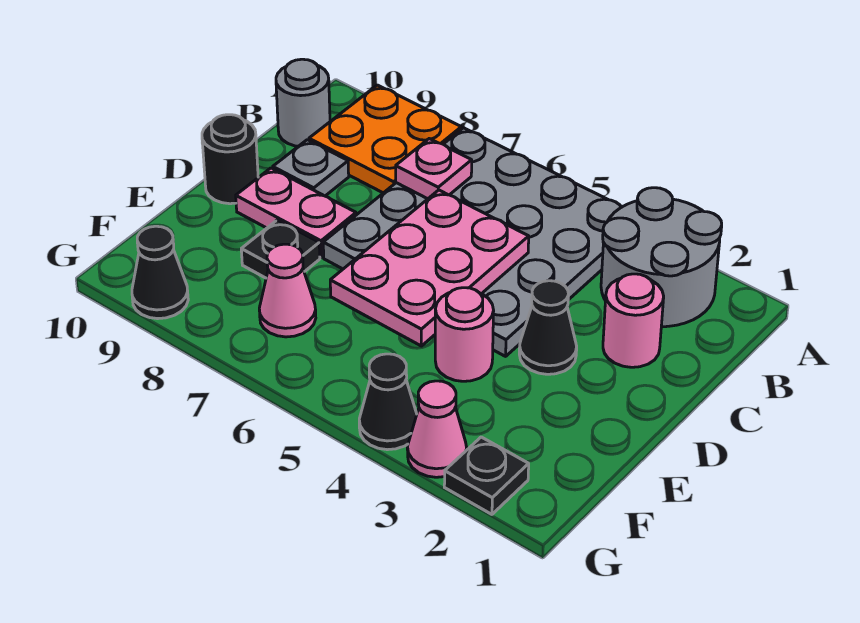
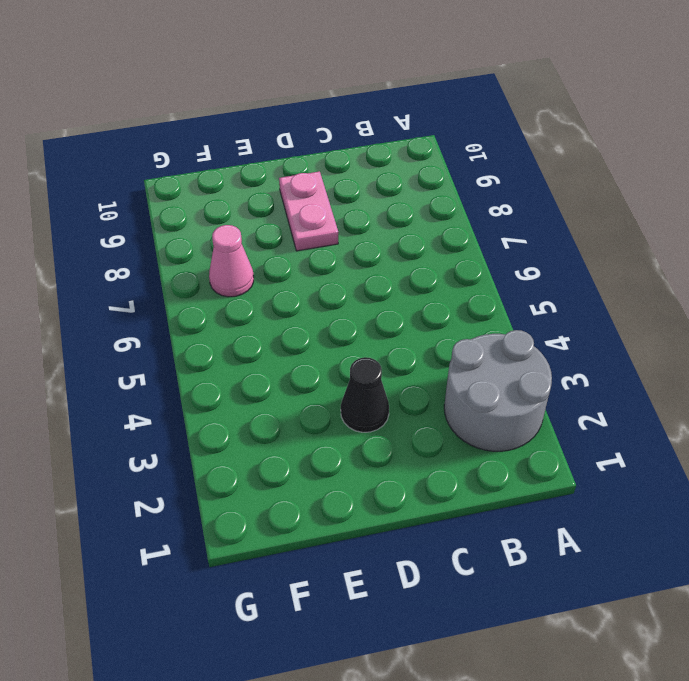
none -> grey plate A4:D7 level 1
none -> orange plate A8:B9 level 1
none -> grey round brick B10 level 1

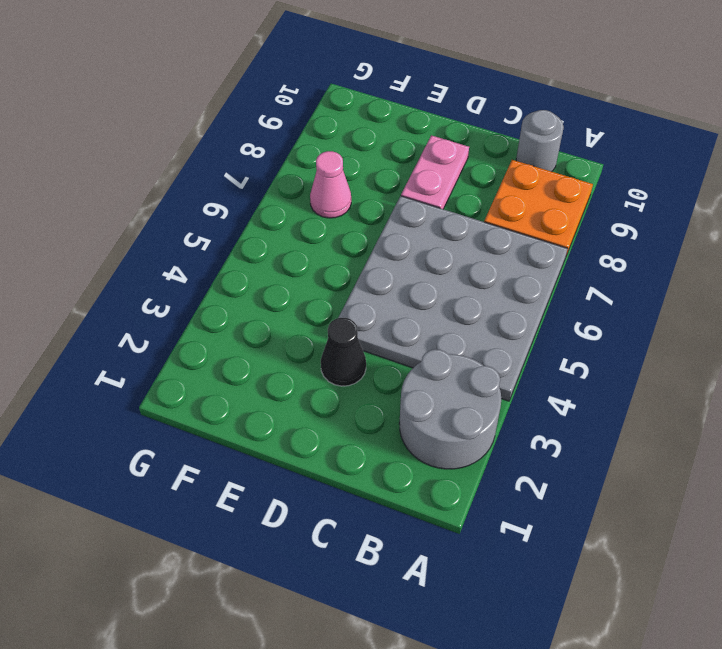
none -> pink round brick C2 level 1
none -> grey plate C9 level 1
none -> black round brick D10 level 1

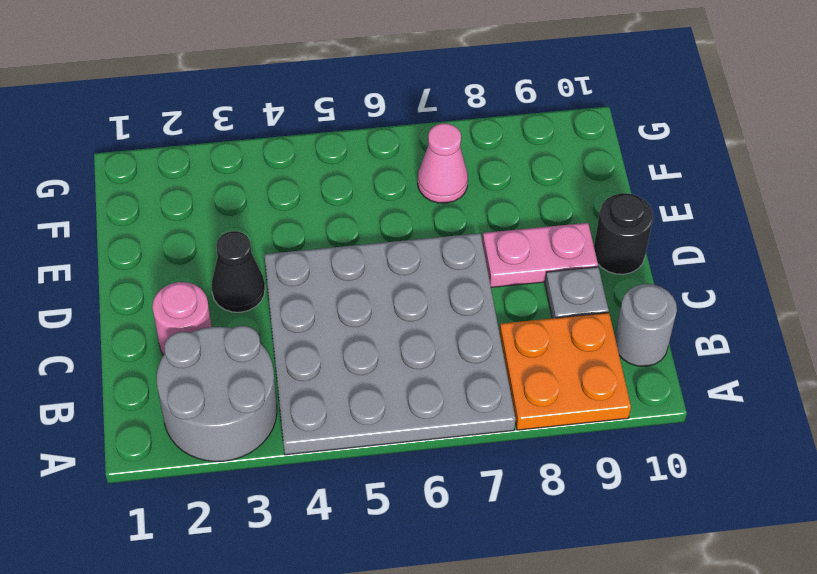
none -> pink round brick E4 level 1
none -> black plate E8 level 1
none -> black plate G2 level 1

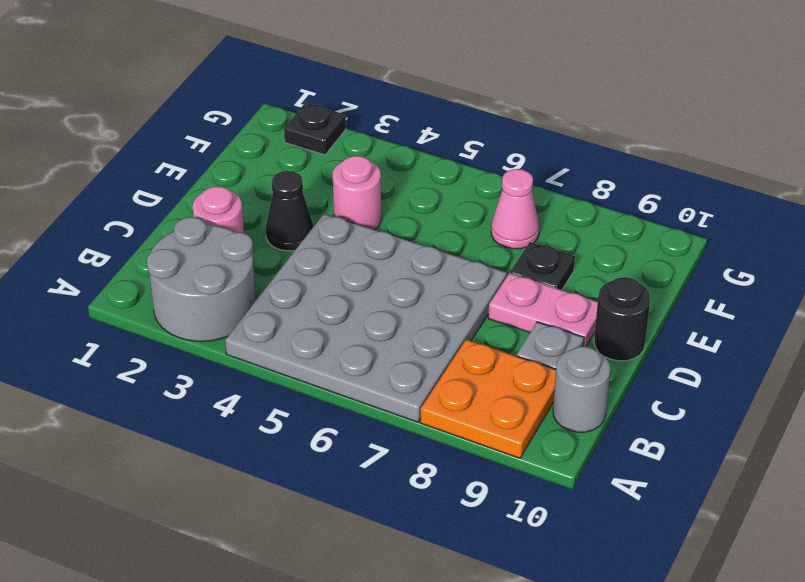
none -> pink cone G3 level 1
none -> black cone G4 level 1
none -> black cone G9 level 1

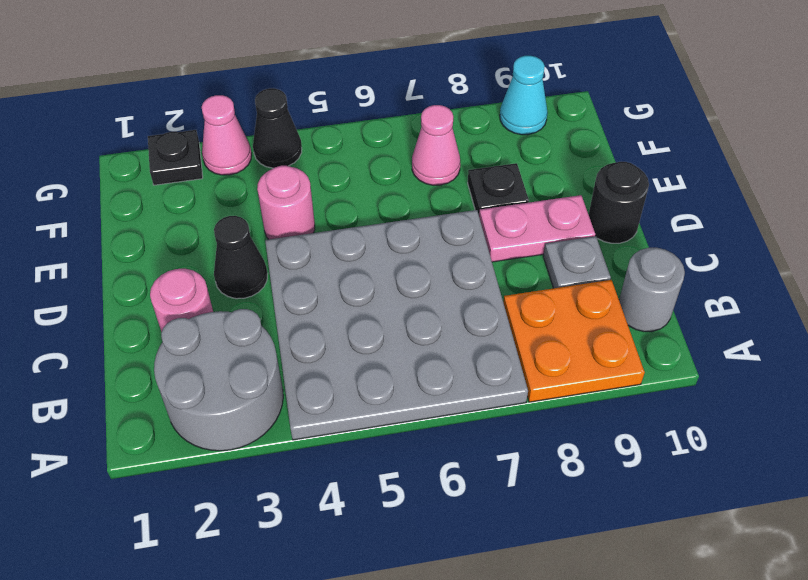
cyan cone G9 level 1 -> black cone G9 level 1
none -> pink plate B7 level 2
none -> pink plate C5:E6 level 2

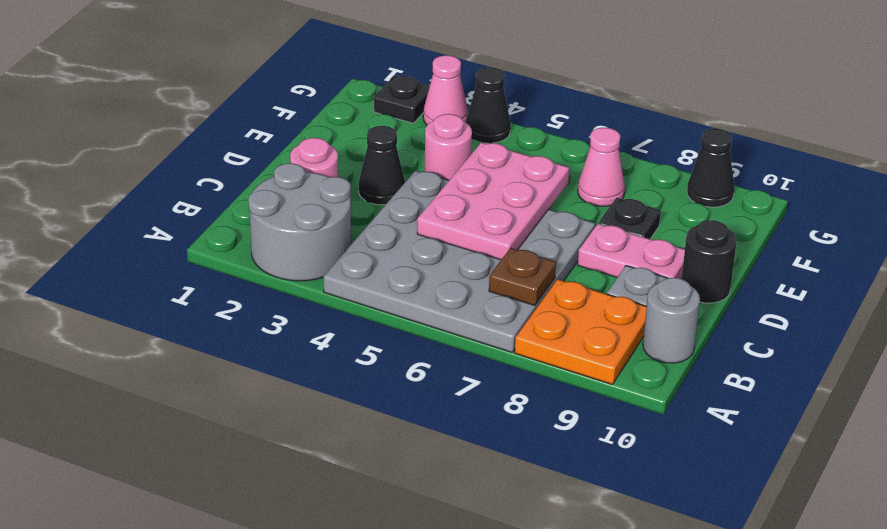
brown plate B7 level 2 -> pink plate B7 level 2

